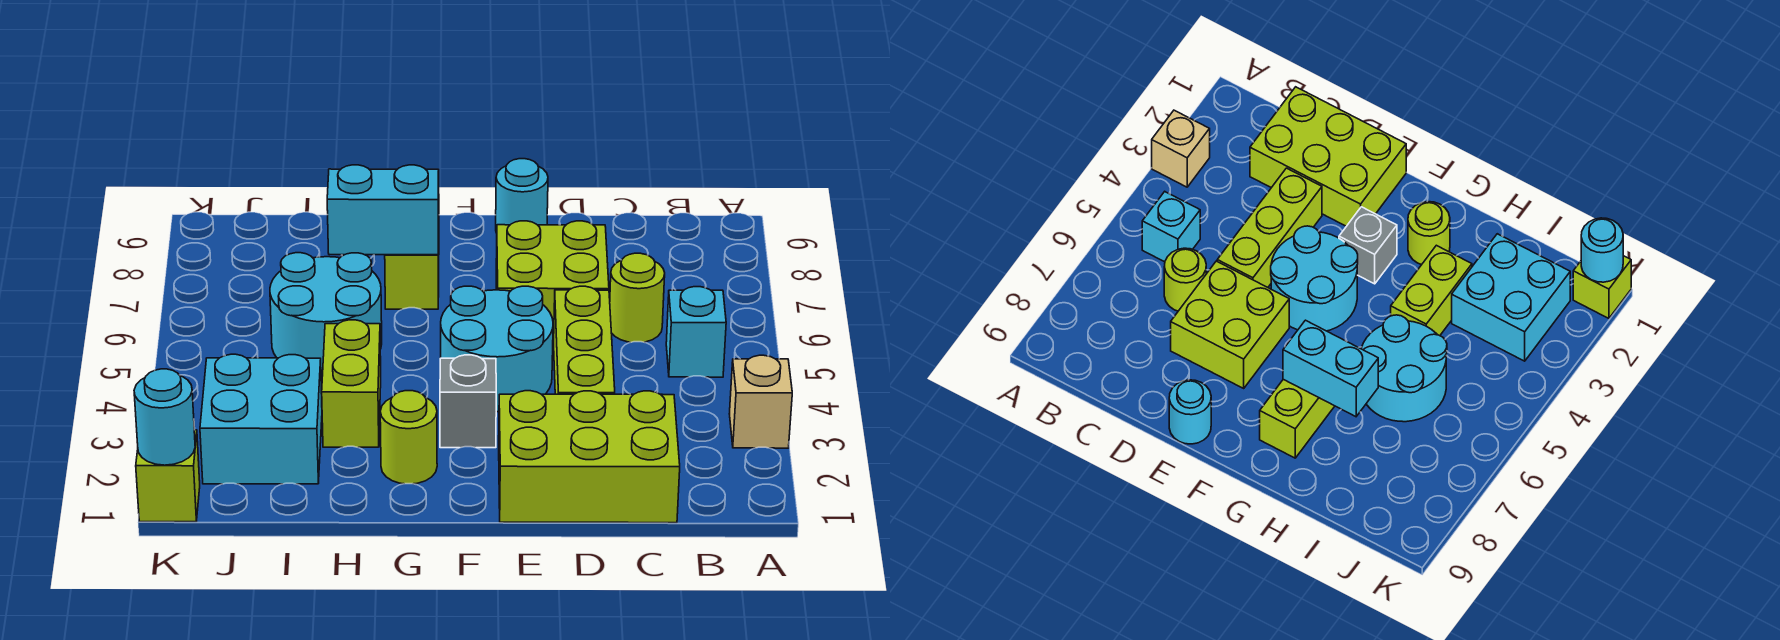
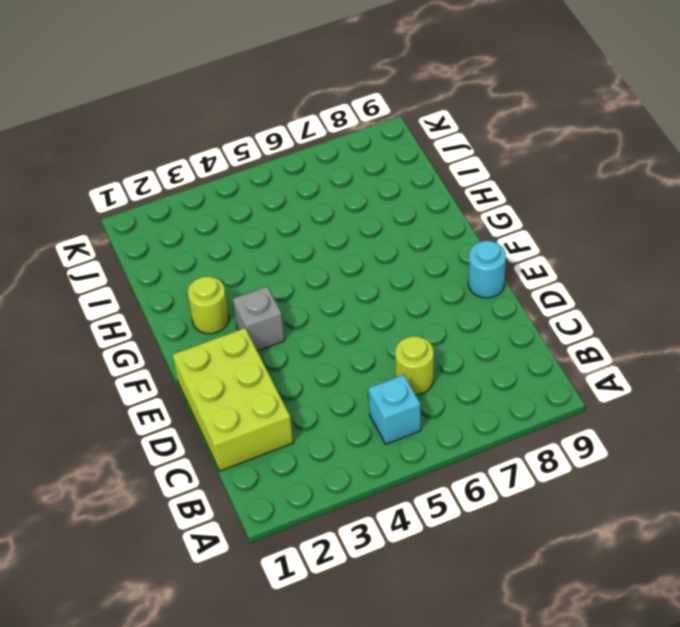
none -> tan brick A3 level 1
none -> lime brick D3:D5 level 1
none -> lime brick D6:E7 level 1

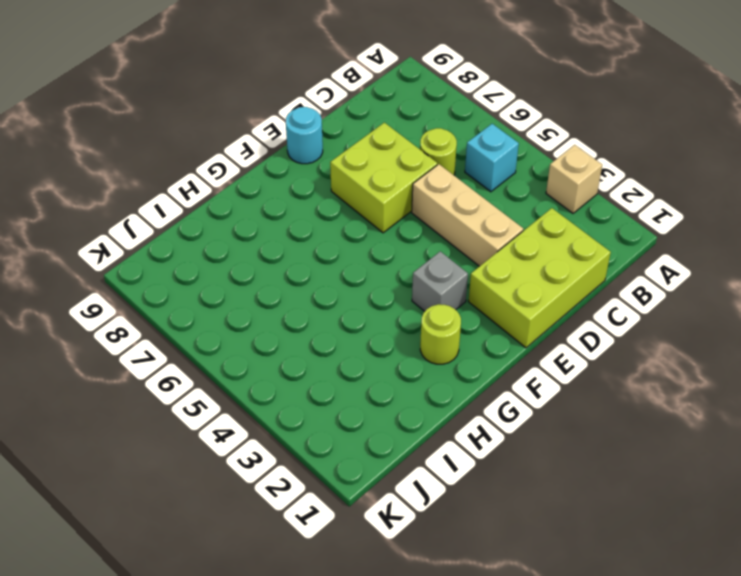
tan brick D3:D5 level 1 -> lime brick D3:D5 level 1
none -> cyan round brick E4:F5 level 1
none -> lime brick G7:G8 level 1
none -> lime brick H3:H4 level 1

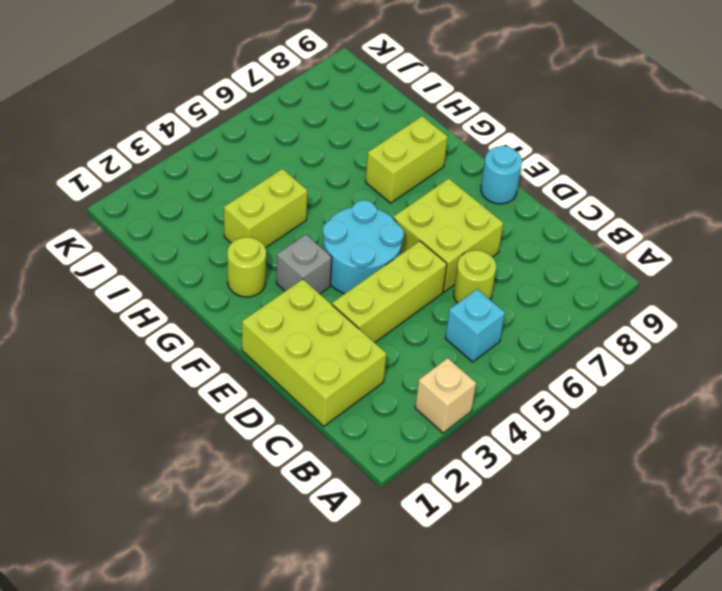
none -> cyan round brick H5:I6 level 1
none -> cyan brick I2:J3 level 1
none -> lime brick K1 level 1

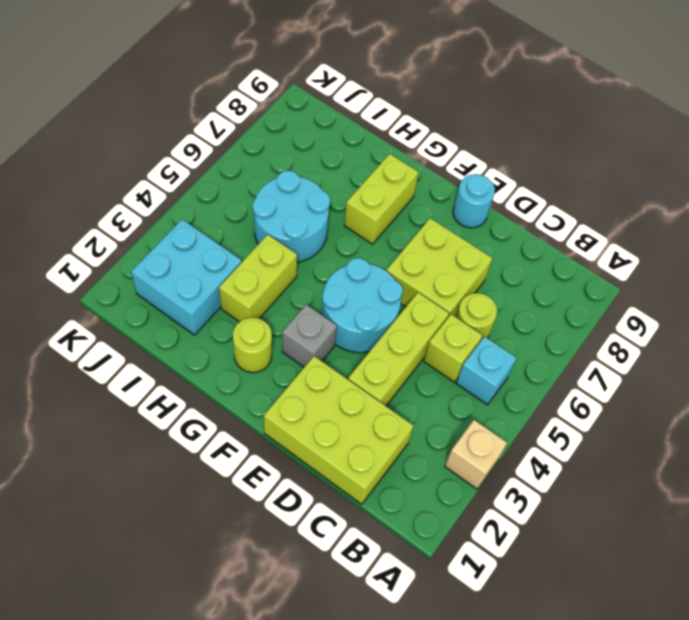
lime brick C5 level 1 -> lime brick K1 level 1
none -> cyan brick G7:H7 level 2
none -> cyan round brick K1 level 2

